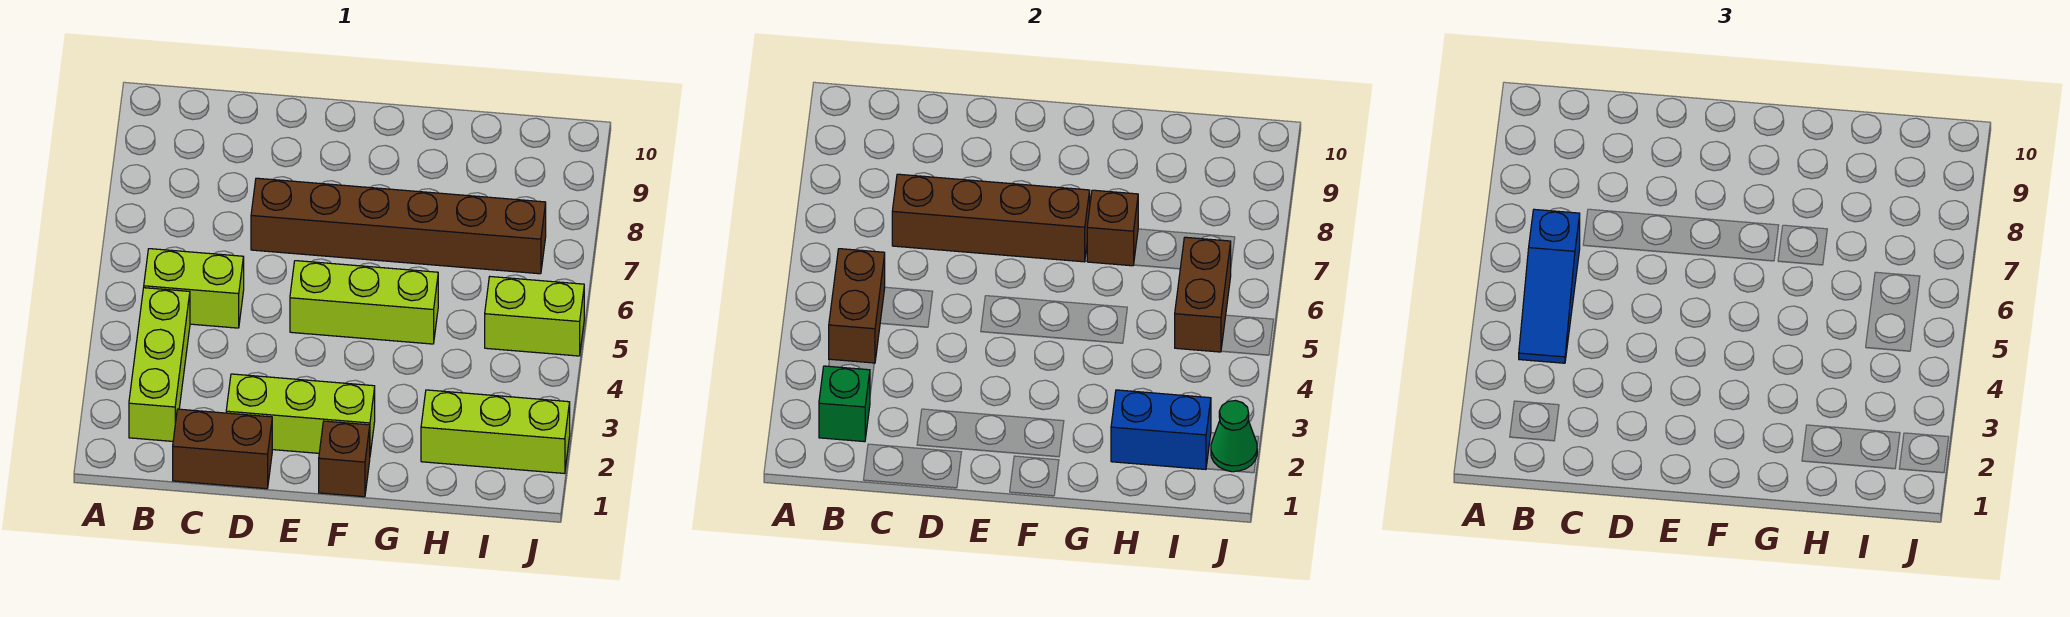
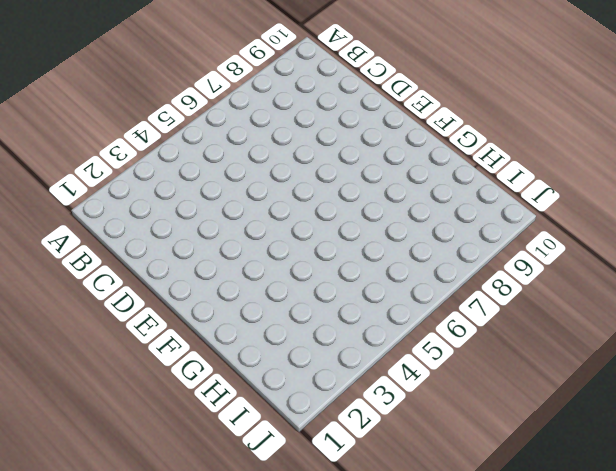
none -> lime brick B2:B4 level 1
none -> lime brick B5:C5 level 1
none -> brown brick C1:D1 level 1

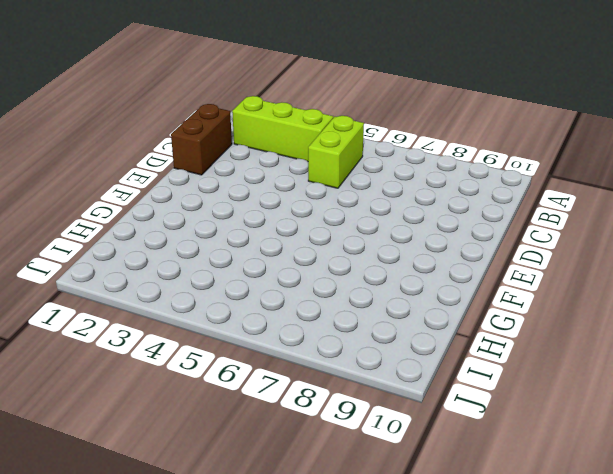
none -> lime brick D2:F2 level 1
none -> brown brick D7:I7 level 1
none -> lime brick E5:G5 level 1

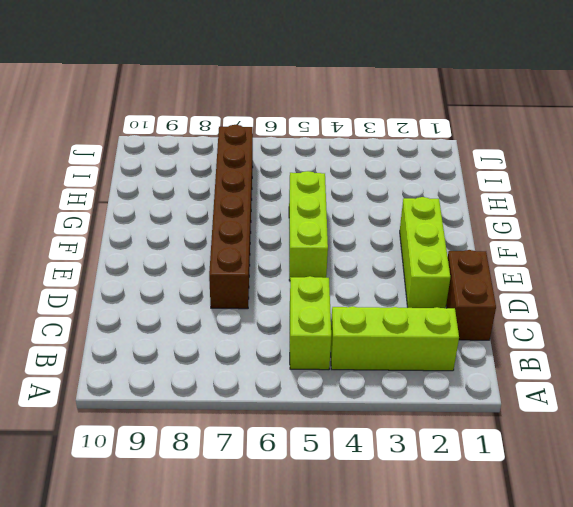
none -> brown brick F1 level 1
none -> lime brick H2:J2 level 1
none -> lime brick I5:J5 level 1

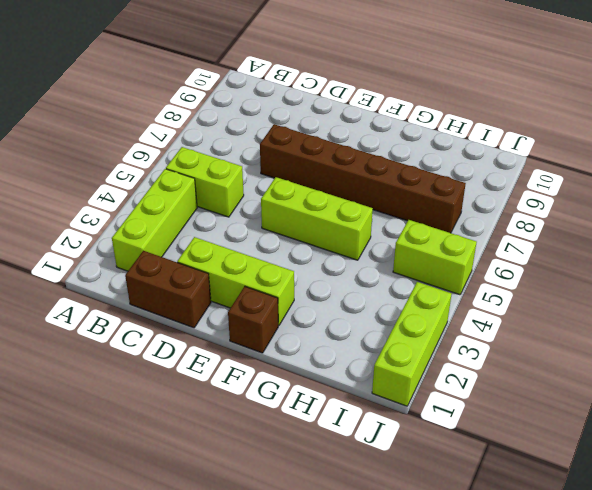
lime brick J1:J3 level 1 -> lime brick H2:J2 level 1
none -> green brick B2 level 2
none -> brown brick B4:B5 level 2
none -> brown brick C7:F7 level 2

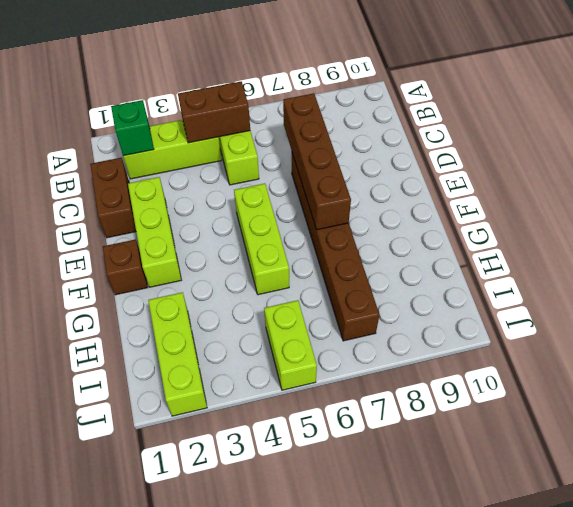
none -> brown brick G7 level 2
none -> blue brick H2:I2 level 2
none -> brown brick I5:I6 level 2

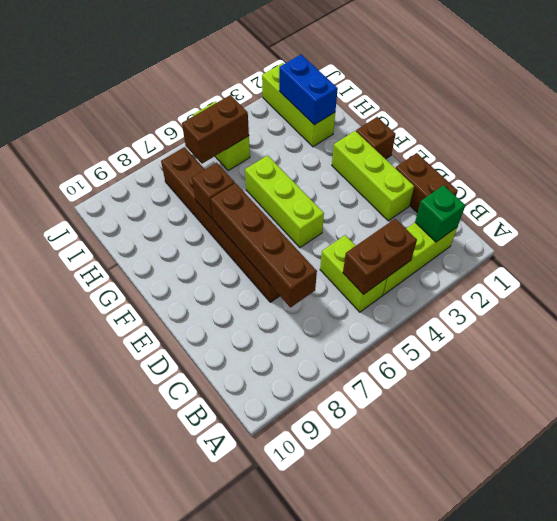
none -> green cone J2 level 2
none -> blue slope B4:B6 level 3 top 6

